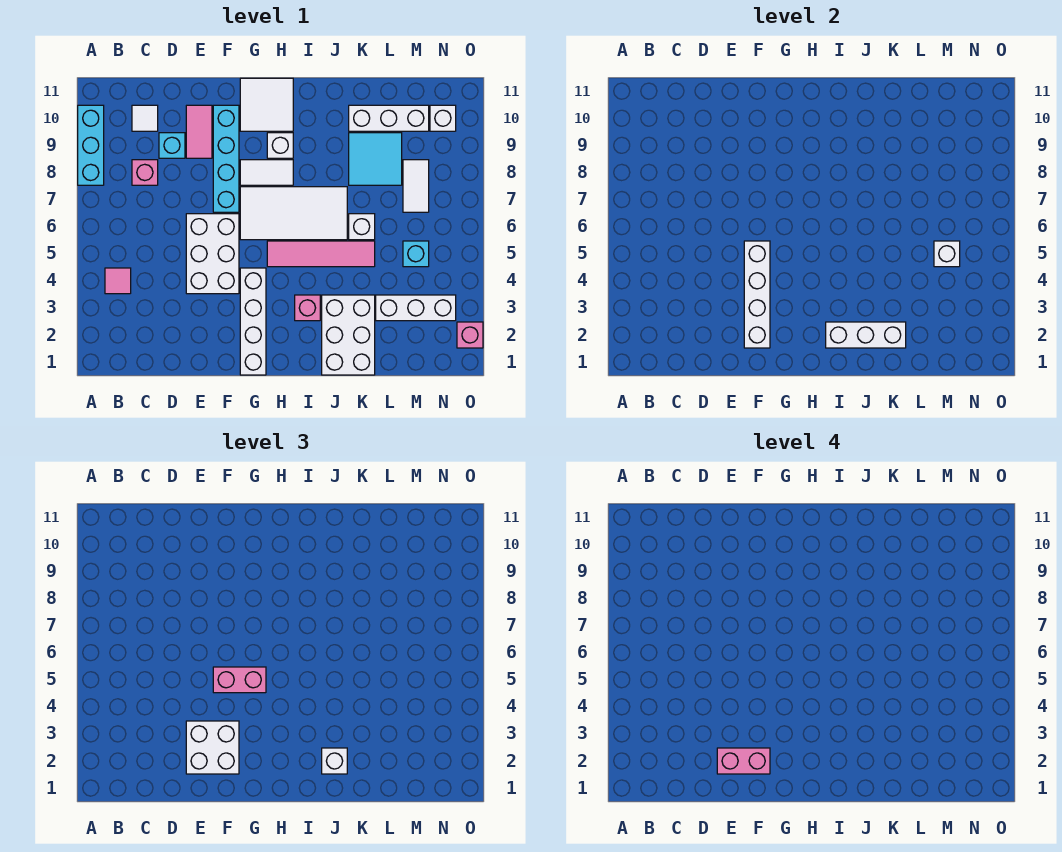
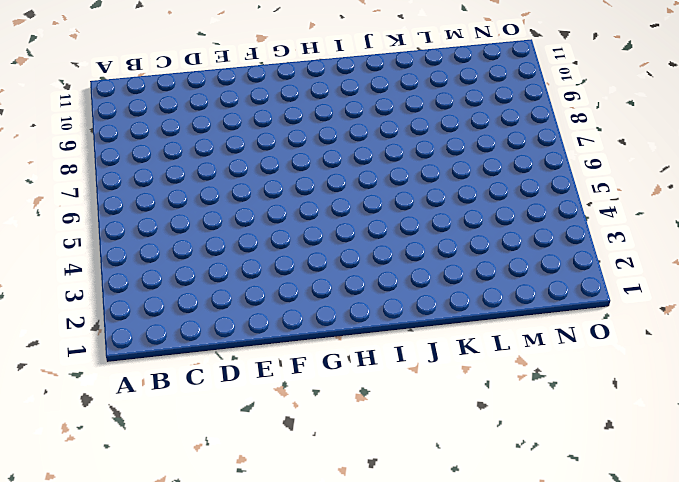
none -> cyan brick A8:A10 level 1
none -> pink tile B4 level 1
none -> pink brick C8 level 1
none -> white tile C10 level 1

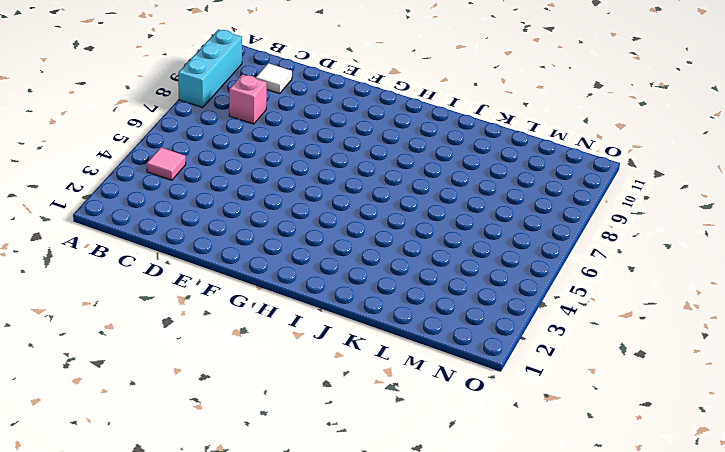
none -> cyan brick D9 level 1
none -> white brick E4:F6 level 1
none -> pink tile E9:E10 level 1
none -> cyan brick F7:F10 level 1

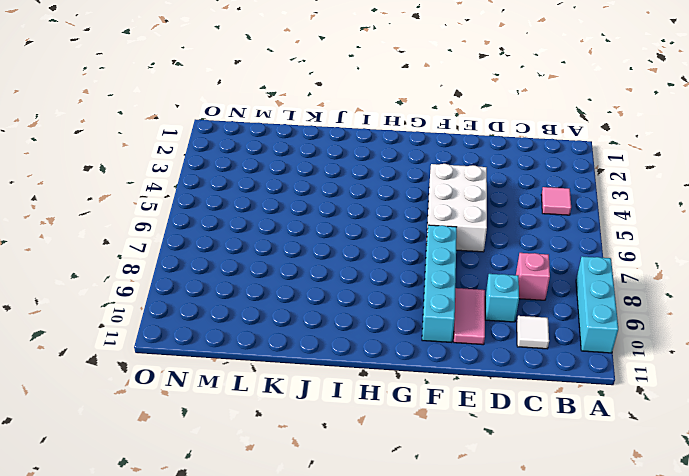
none -> white brick G1:G4 level 1
none -> white tile G6:J7 level 1
none -> white tile G8:H8 level 1
none -> white tile G10:H11 level 1

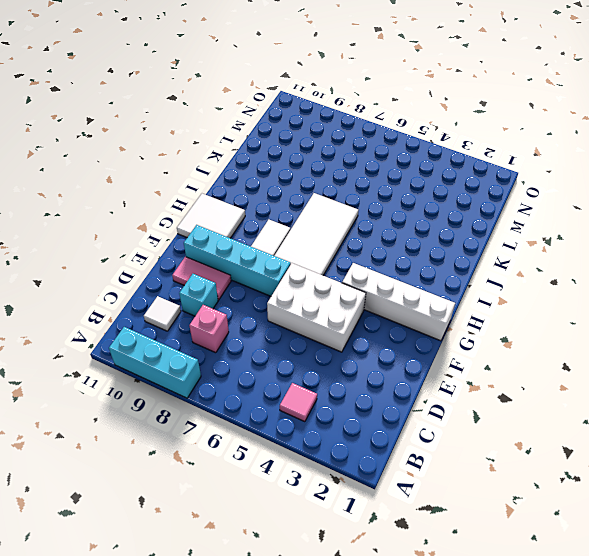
none -> pink tile H5:K5 level 1
none -> white brick H9 level 1
none -> pink brick I3 level 1
none -> white brick J1:K3 level 1

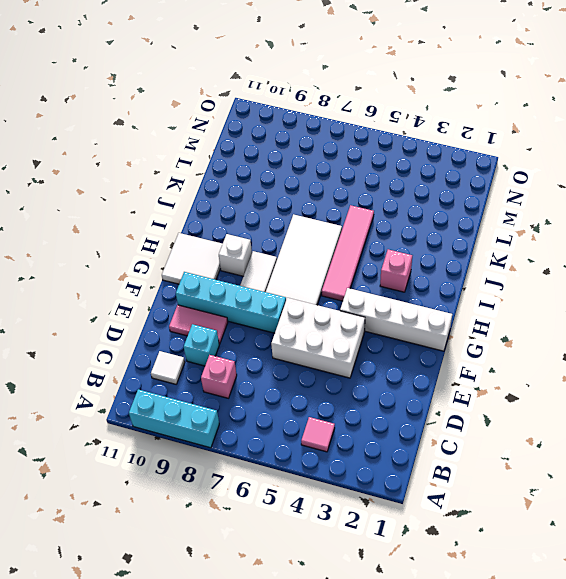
none -> white brick J1:K3 level 1
none -> white brick K6 level 1
none -> cyan tile K8:L9 level 1
none -> white brick K10:M10 level 1

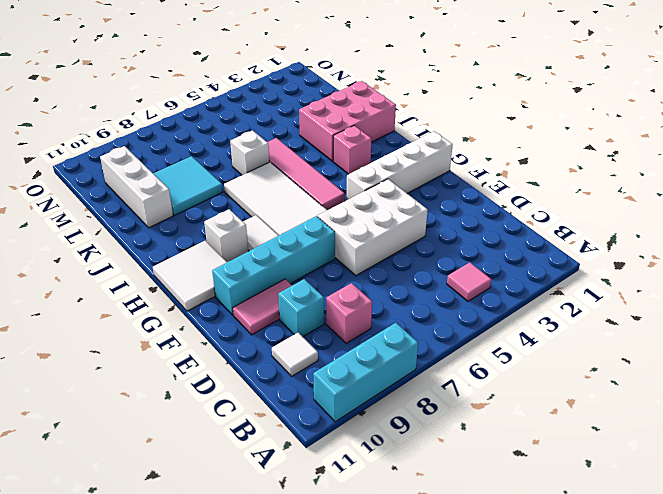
pink brick J1:K3 level 1 -> white brick J1:K3 level 1
none -> white brick L3:N3 level 1
none -> cyan brick M5 level 1
none -> white tile M7:M8 level 1
none -> white brick N10 level 1

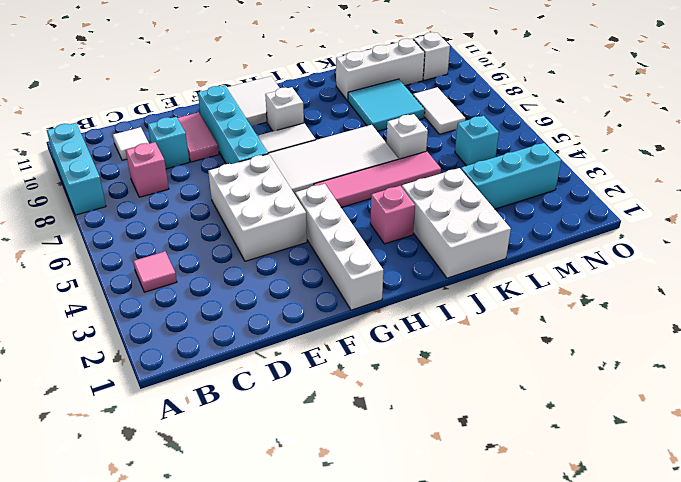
cyan brick L3:N3 level 1 -> white brick L3:N3 level 1
none -> pink brick O2 level 1
none -> white brick F2:F5 level 2
none -> white brick I2:K2 level 2
none -> white brick M5 level 2

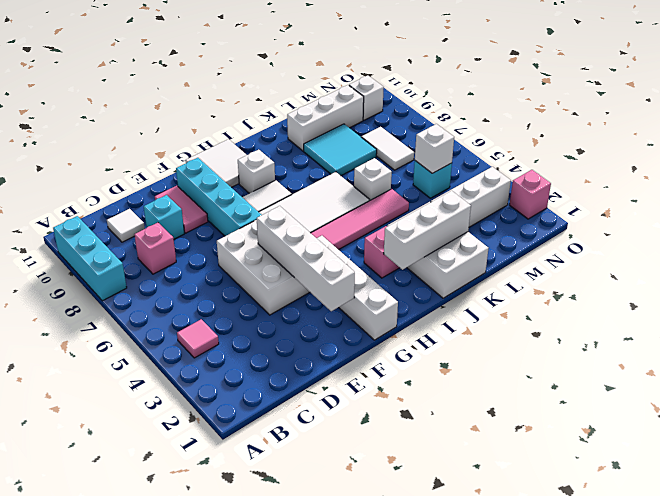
none -> white brick E2:F3 level 3
none -> pink brick F5:G5 level 3
none -> white brick J2 level 3
none -> pink brick E2:F2 level 4

